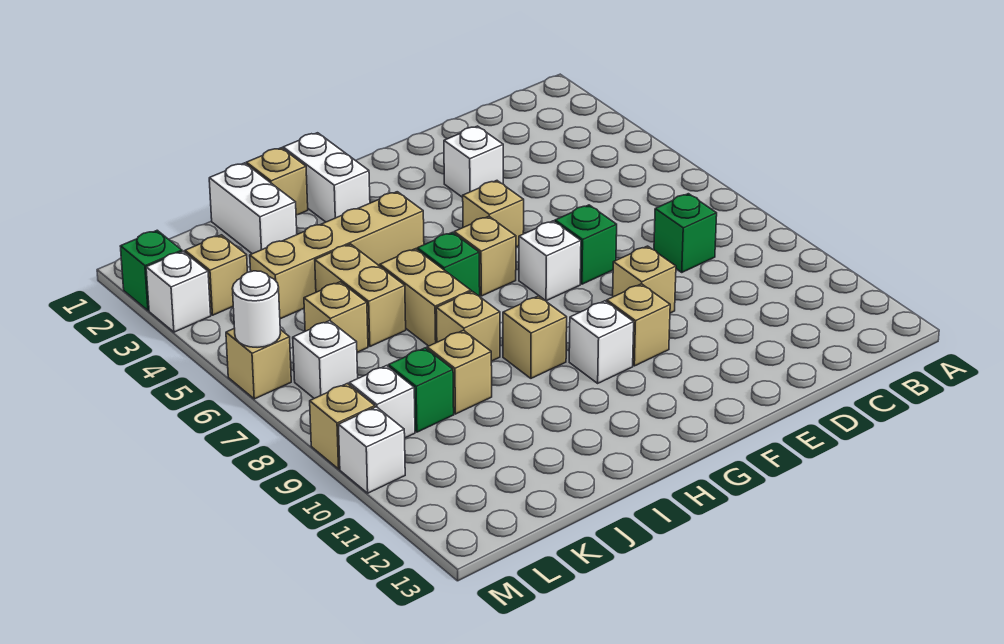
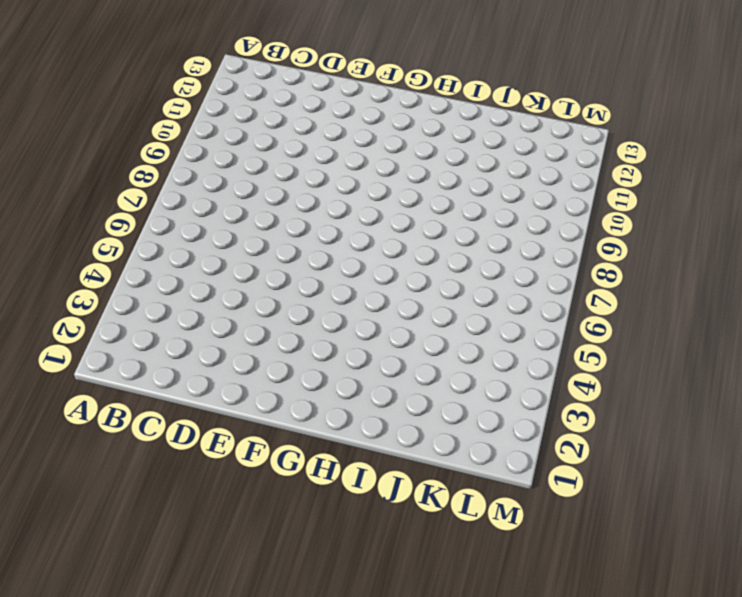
none -> green brick C8 level 1
none -> white brick E3 level 1
none -> green brick E7 level 1
none -> tan brick E9 level 1

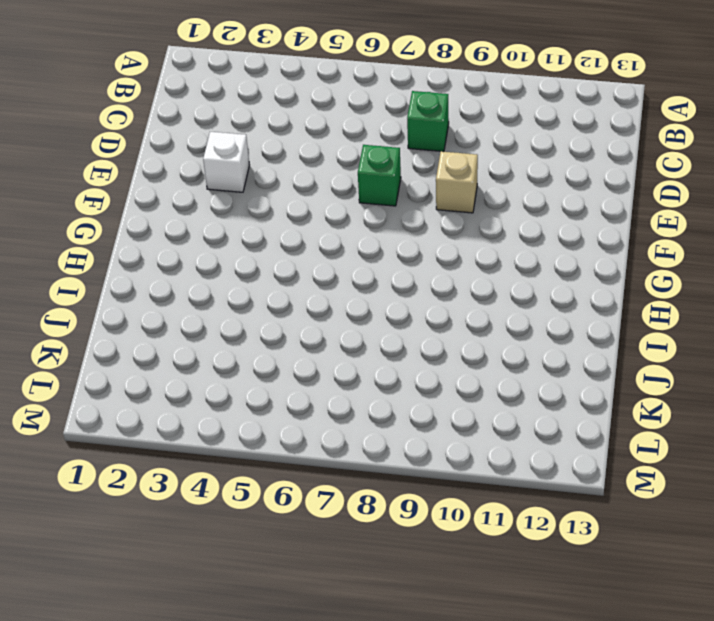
none -> tan brick F5 level 1
none -> white brick F7 level 1
none -> tan brick F10 level 1
none -> tan brick G6 level 1

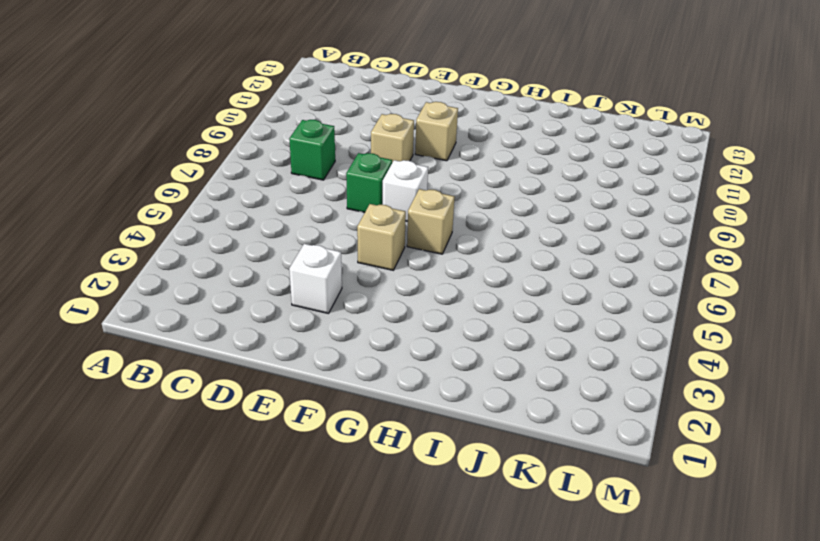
none -> white brick G10 level 1
none -> white brick H1:H2 level 1
none -> tan brick H4:K4 level 1
none -> green brick H6 level 1

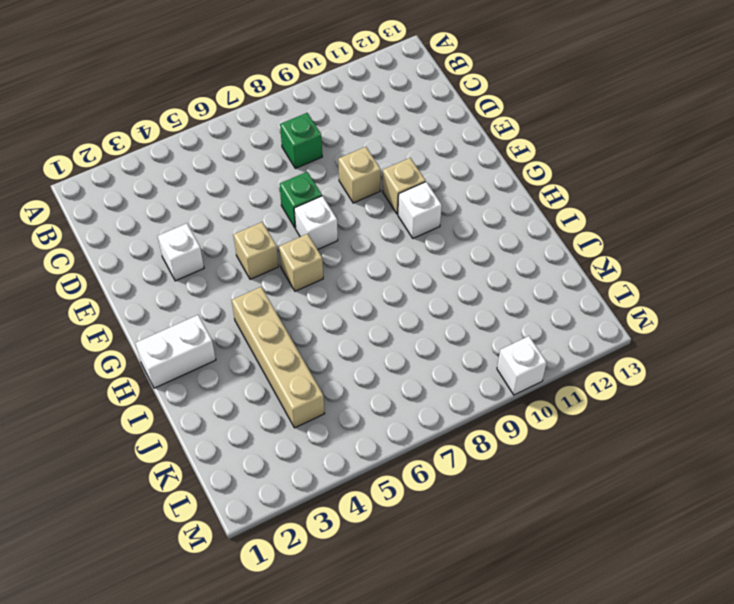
none -> green brick H6 level 1
none -> tan brick H9 level 1
none -> tan brick I1 level 1
none -> tan brick I6:I7 level 1

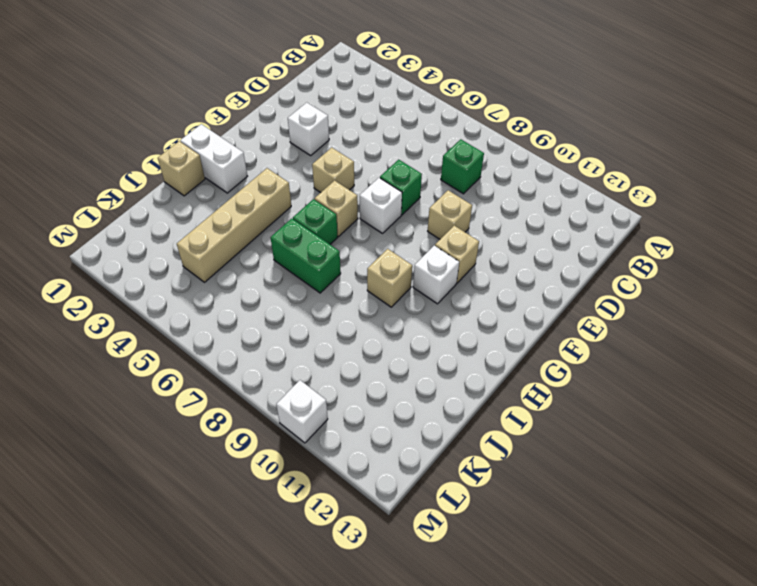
green brick I6:I7 level 1 -> tan brick I6:I7 level 1
none -> tan brick I8 level 1
none -> white brick J1:J2 level 1
none -> tan brick J5:J6 level 1
none -> tan brick J9 level 1

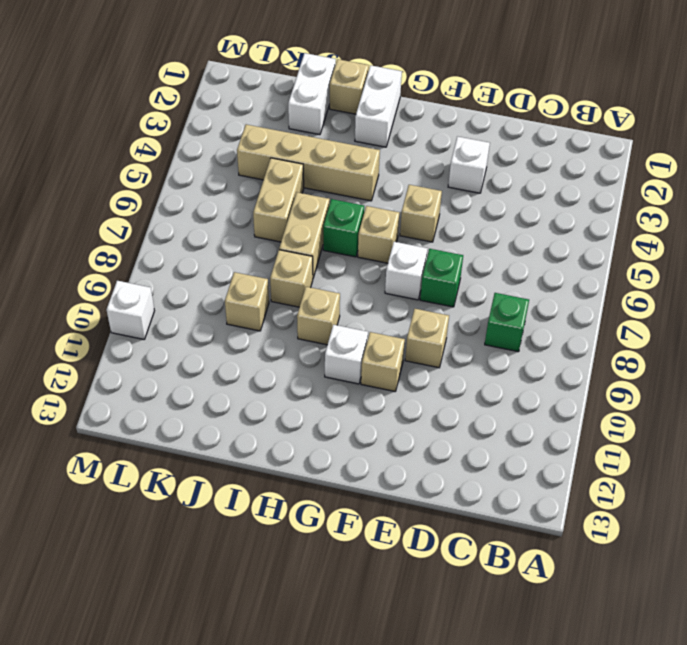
none -> tan brick K6 level 1
none -> green brick K9 level 1
none -> tan brick L3 level 1
none -> white brick L7 level 1

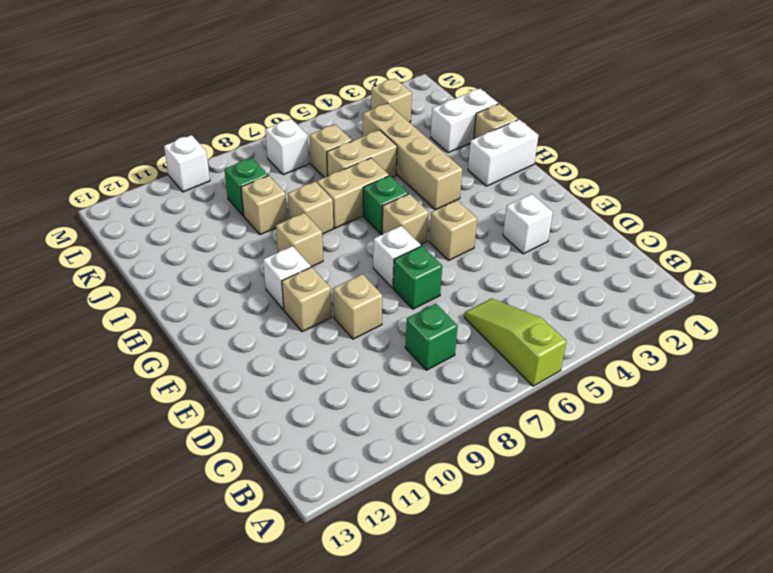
lime slope A6:C6 level 1 top A -> none
none -> white brick L9 level 1
none -> green brick M2 level 1
none -> white brick M3 level 1
none -> tan brick M6 level 1

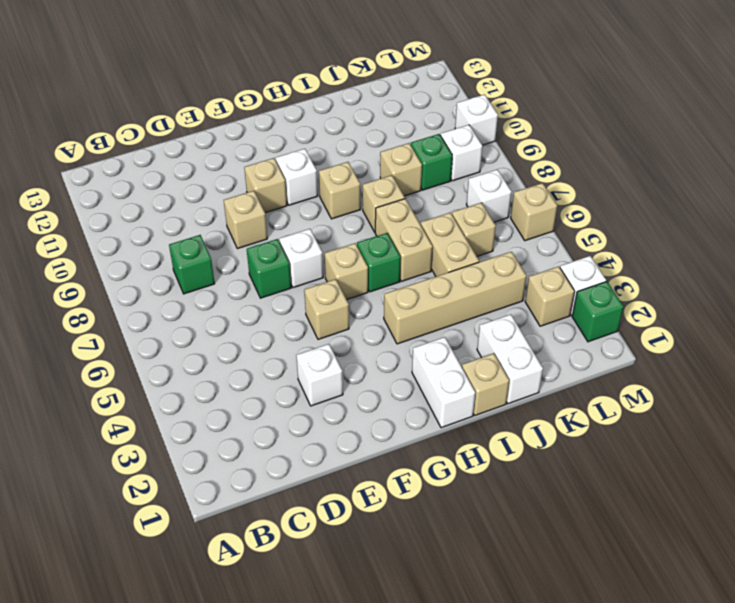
none -> tan brick M9 level 1
none -> white round brick M6 level 2

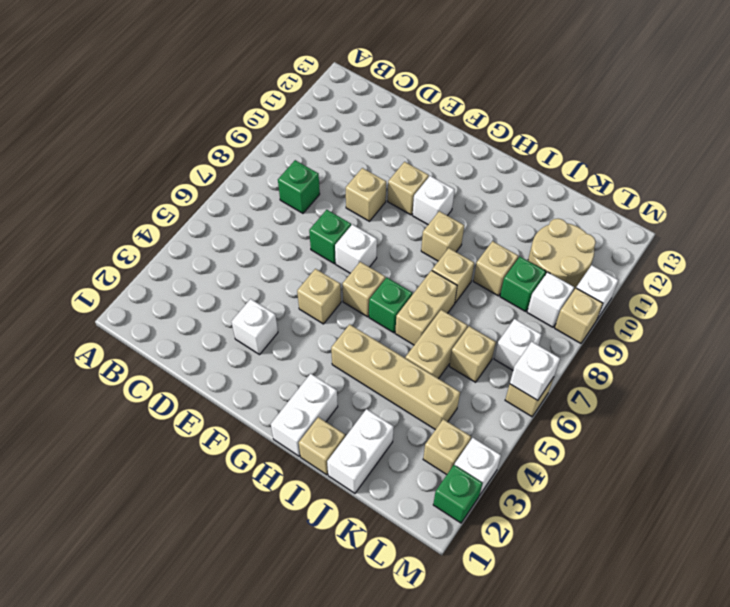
tan round brick K10:L11 level 1 -> none
white brick M6 level 2 -> white round brick M6 level 2

